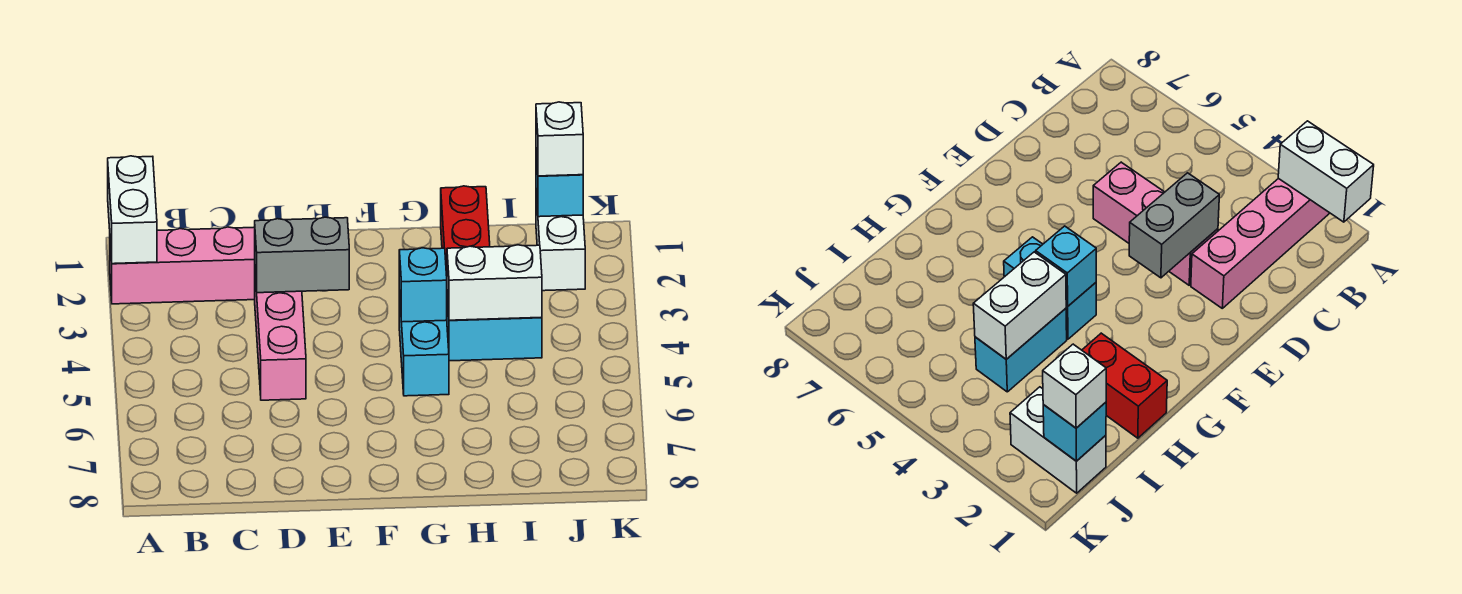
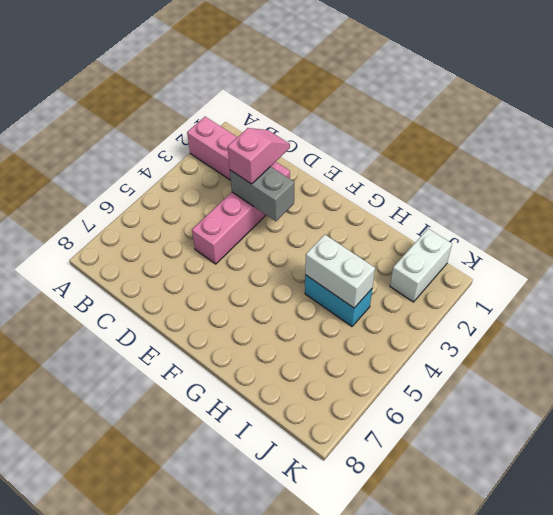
pink slope D2:D3 level 3 top 3 -> none
none -> cyan brick G4:G5 level 1
none -> red brick H1:H2 level 1
none -> white brick A1:A2 level 2

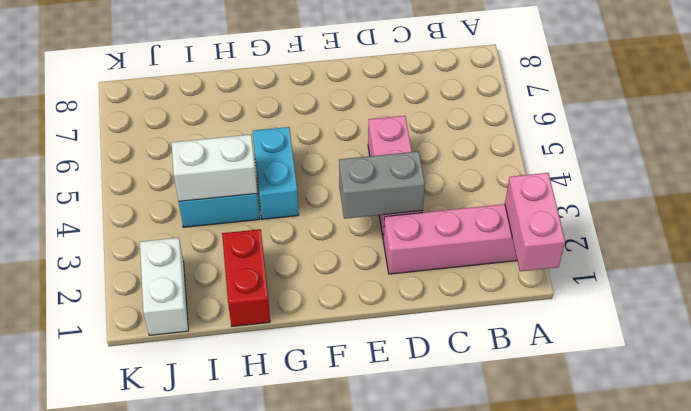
pink brick A1:A2 level 2 -> white brick A1:A2 level 2
none -> cyan brick G4 level 2
none -> cyan brick J1 level 2
none -> white brick J1 level 3

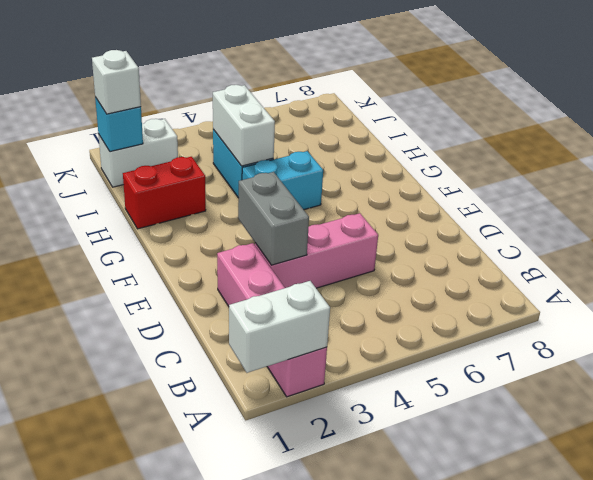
none -> cyan brick G4 level 2

